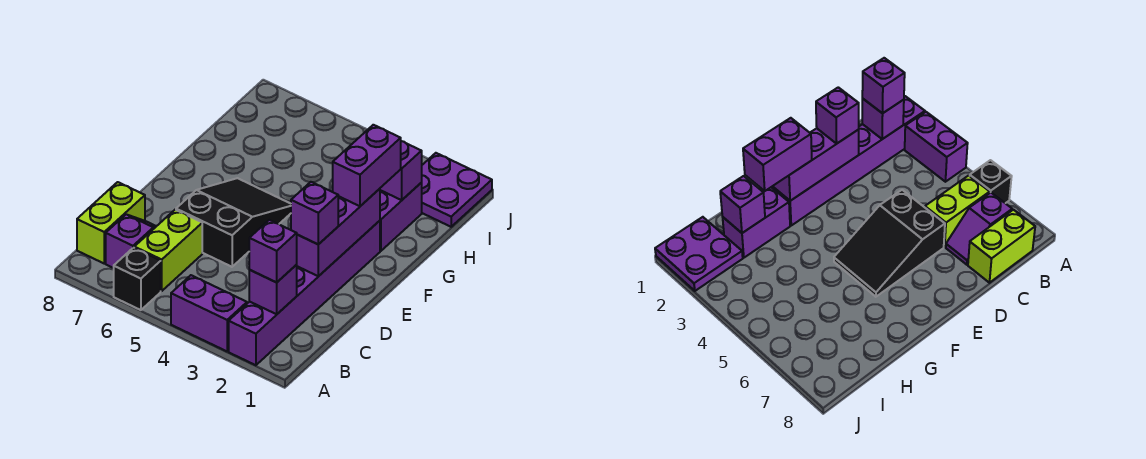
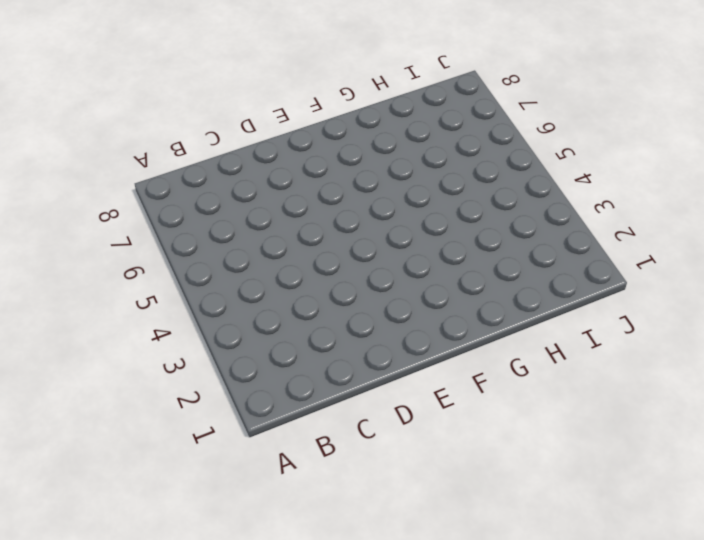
none -> purple brick A2:F2 level 1
none -> purple brick A3:A4 level 1
none -> black brick A6 level 1

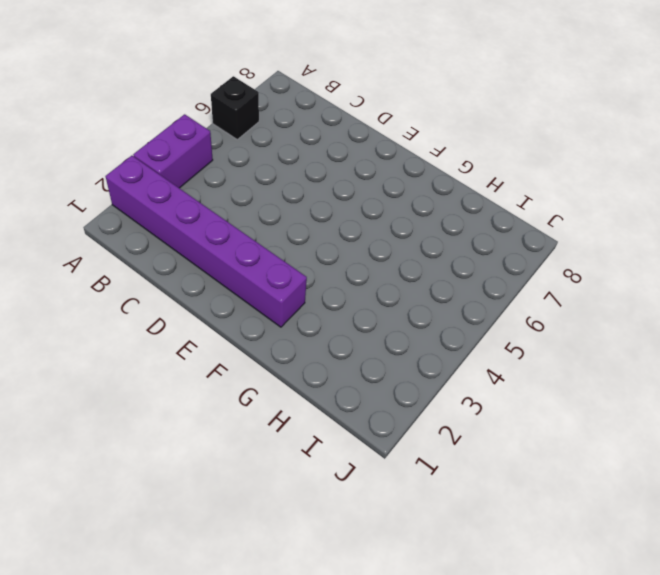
none -> lime brick B6:C6 level 1
none -> purple slope B7:C7 level 1 top B
none -> lime brick B8:C8 level 1

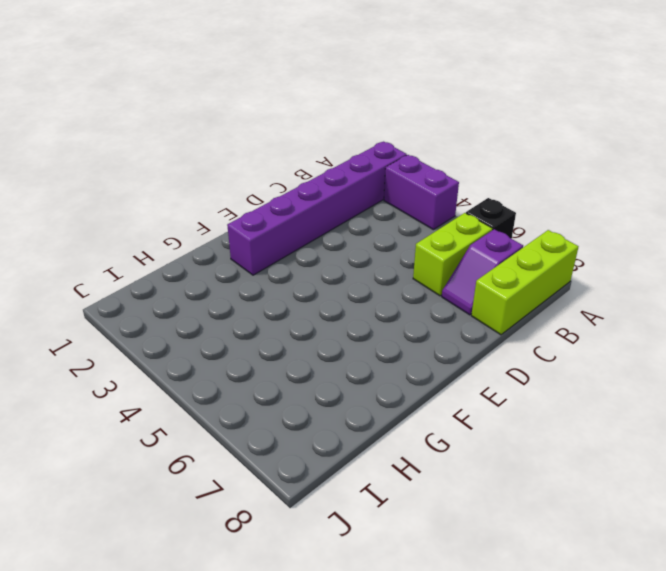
lime brick A8:C8 level 1 -> lime brick B8:C8 level 1
none -> black slope D5:F6 level 1 top D
none -> purple brick G2:H2 level 1
none -> purple plate I1:J2 level 1

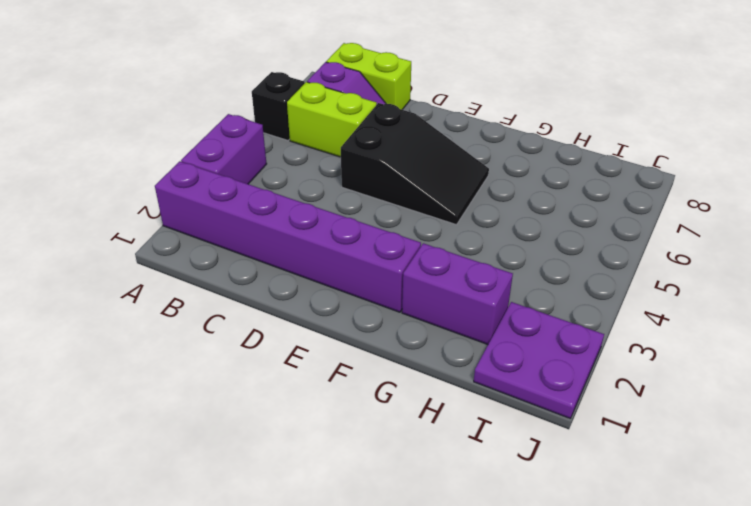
none -> purple brick B2 level 2
none -> purple brick D2:F2 level 2
none -> purple brick H2 level 2

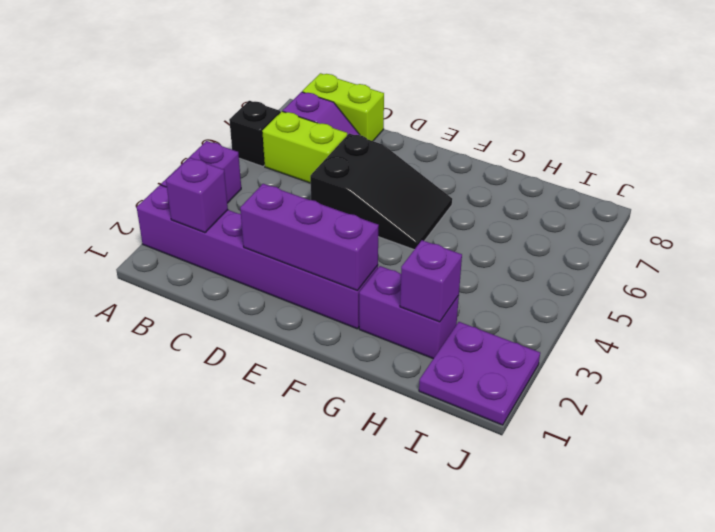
none -> purple brick B2 level 3
none -> purple brick D2 level 3
none -> purple brick F2:G2 level 3

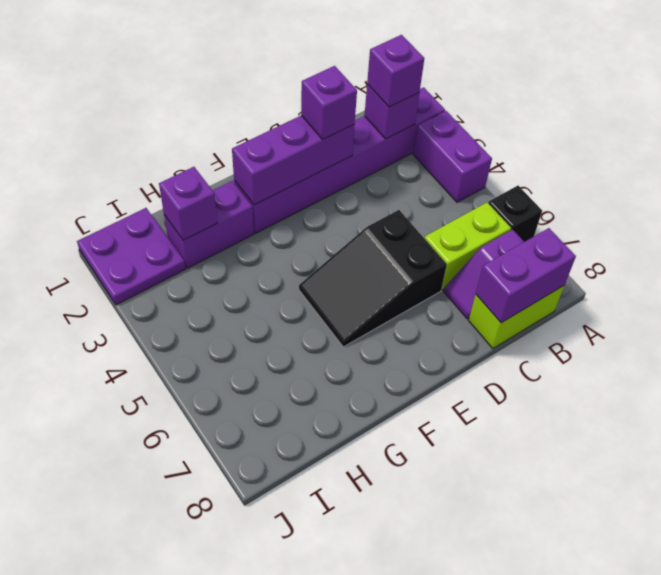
purple brick B8:C8 level 2 -> purple brick F2:G2 level 3

